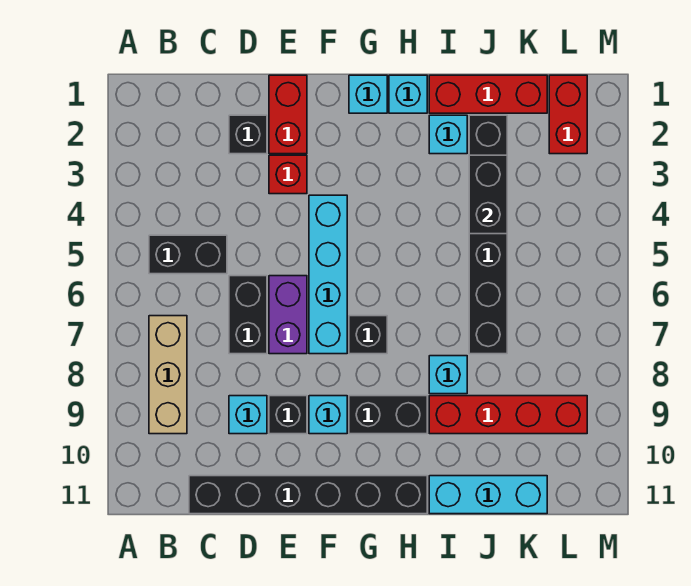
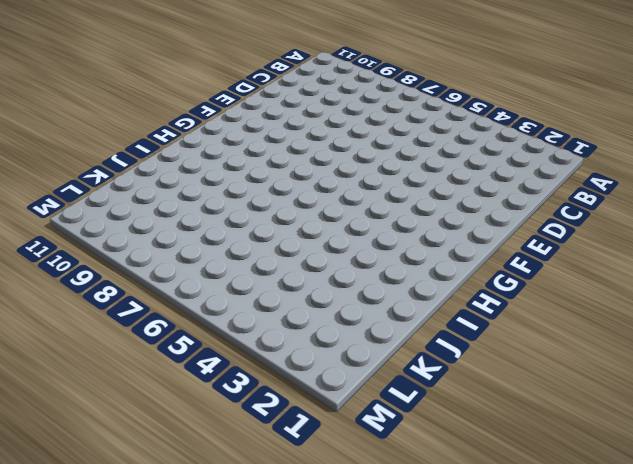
none -> black brick B5:C5 level 1
none -> tan brick B7:B9 level 1
none -> black brick C11:H11 level 1

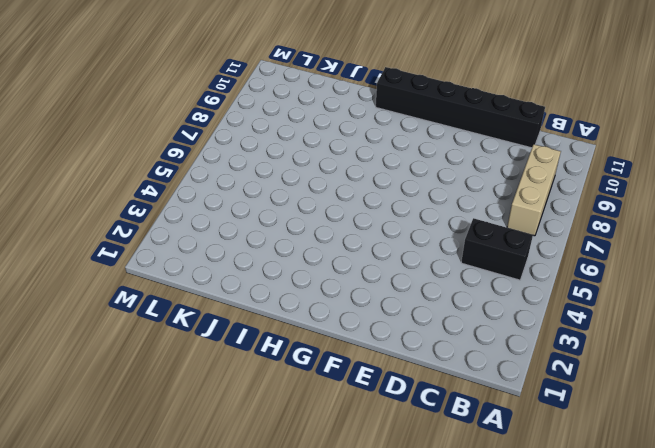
none -> black brick D2 level 1
none -> black brick D6:D7 level 1
none -> cyan brick D9 level 1

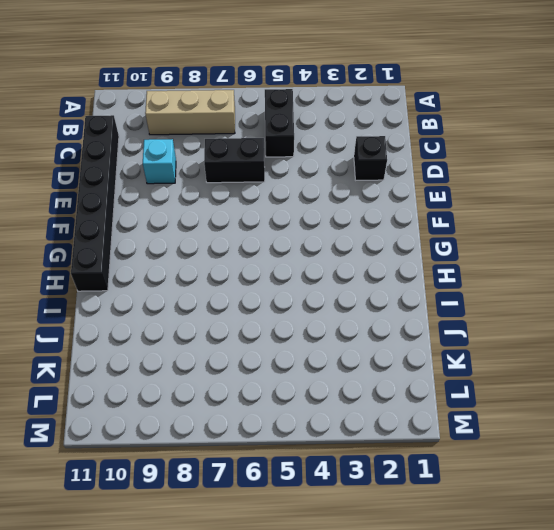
none -> red brick E1:E2 level 1
none -> red brick E3 level 1
none -> purple brick E6:E7 level 1

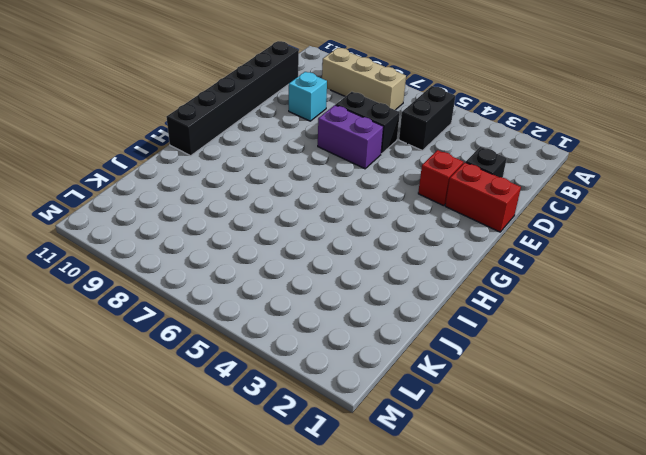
none -> black brick E9 level 1
none -> cyan brick F4:F7 level 1
none -> cyan brick F9 level 1

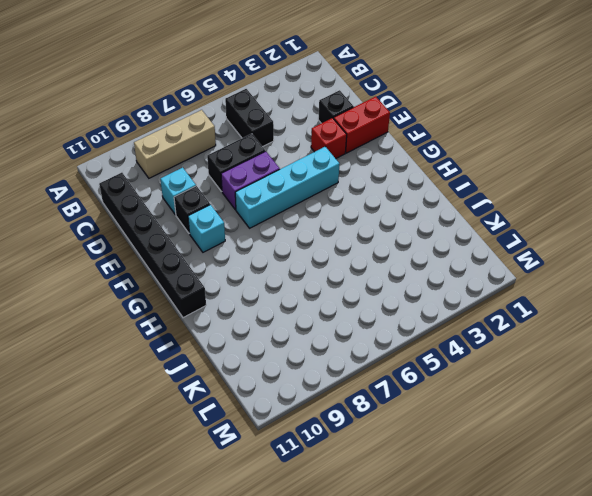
none -> cyan brick G1 level 1
none -> black brick G7 level 1
none -> black brick G9:H9 level 1

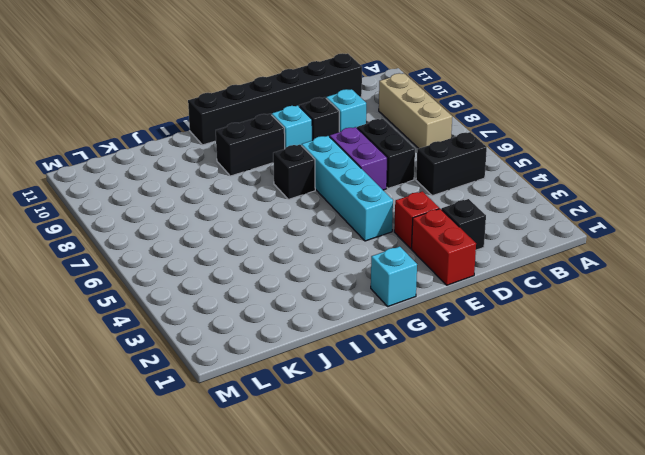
none -> cyan brick H1 level 1
none -> red brick I1:K1 level 1
none -> cyan brick I2 level 1

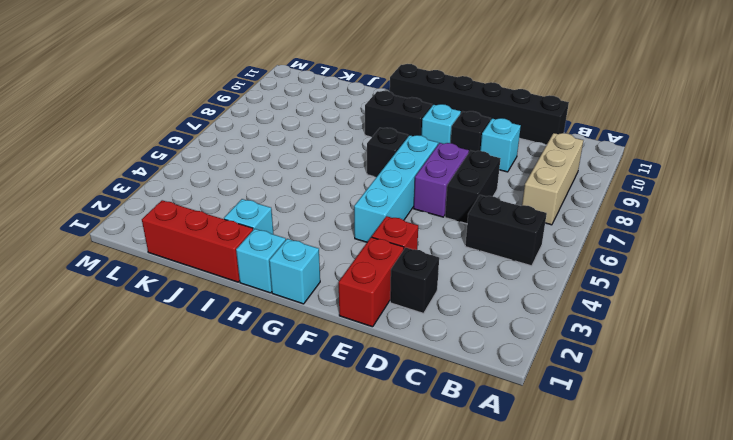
none -> cyan brick I8 level 1
none -> red brick I9:L9 level 1
none -> cyan brick I11:K11 level 1

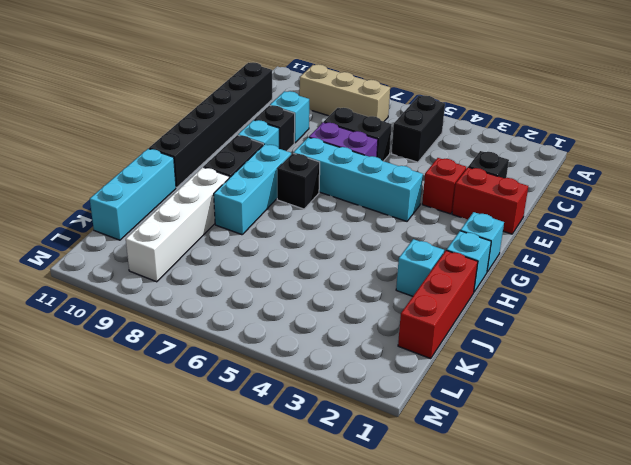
cyan brick G8:I8 level 1 -> cyan brick I8 level 1
white brick I9:L9 level 1 -> red brick I9:L9 level 1
none -> black brick J2:J7 level 1
none -> red brick L1:L2 level 1
none -> black brick J3:J4 level 2

